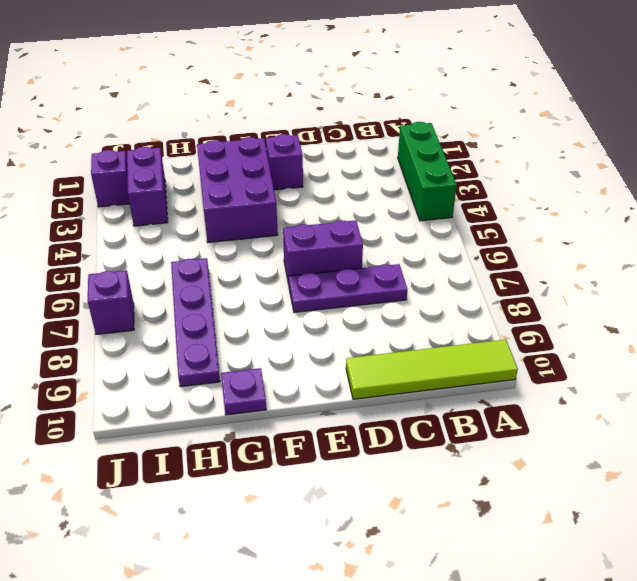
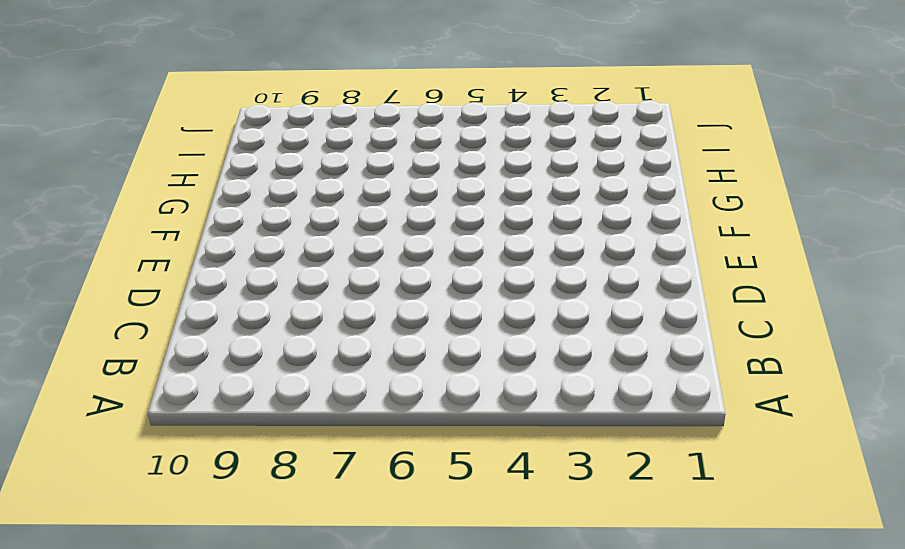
none -> green brick A2:A4 level 1
none -> lime tile A10:D10 level 1

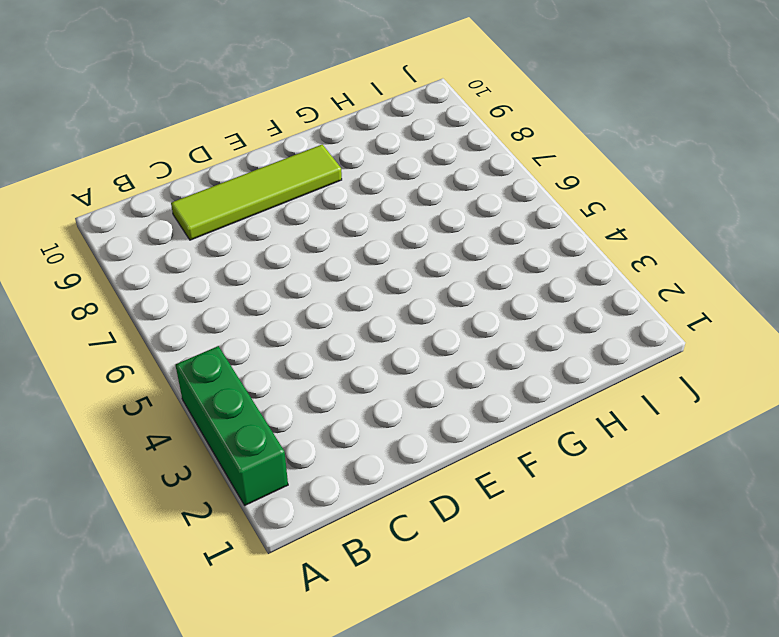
lime tile C9:F9 level 1 -> lime tile A10:D10 level 1
none -> purple plate C7:E7 level 1
none -> purple brick D6:E6 level 1

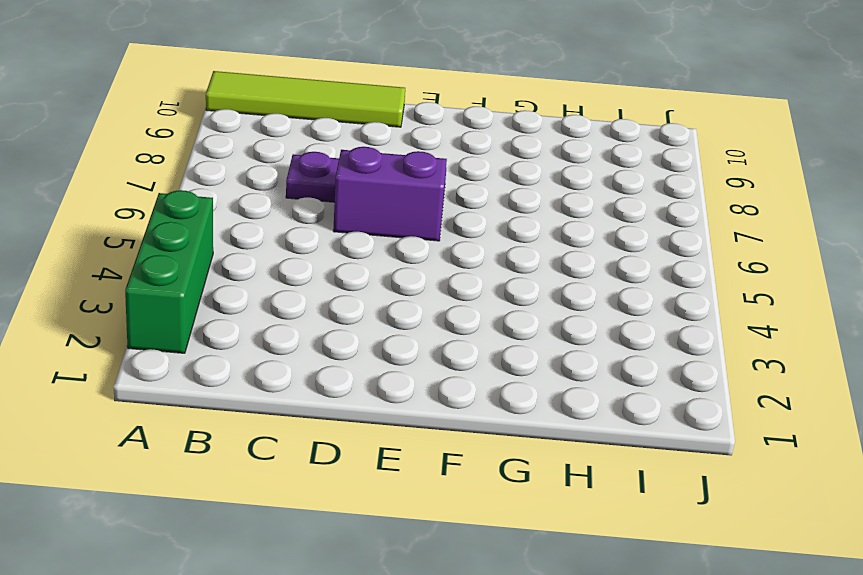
none -> purple brick E2 level 1
none -> purple brick F2:G4 level 1

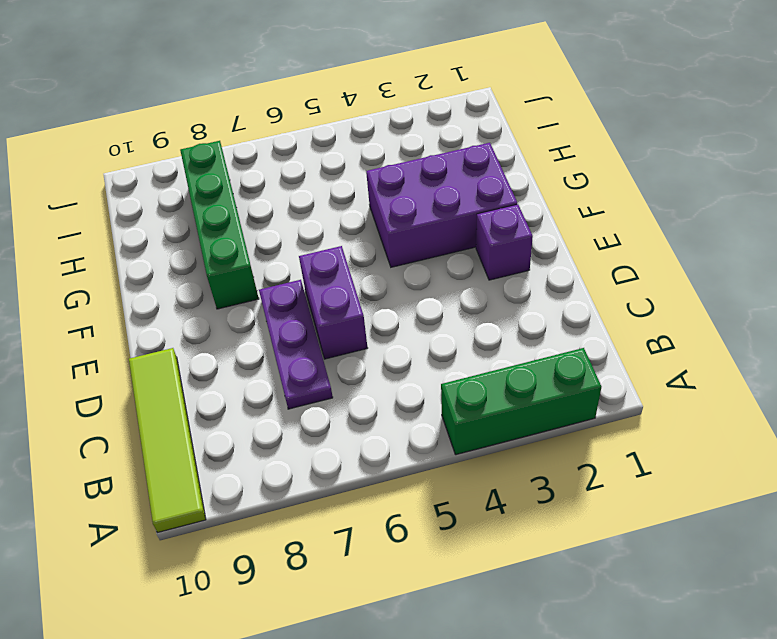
green brick F8:I8 level 1 -> purple plate H6:H9 level 1
none -> purple plate G10 level 1
none -> purple brick I2:I3 level 1

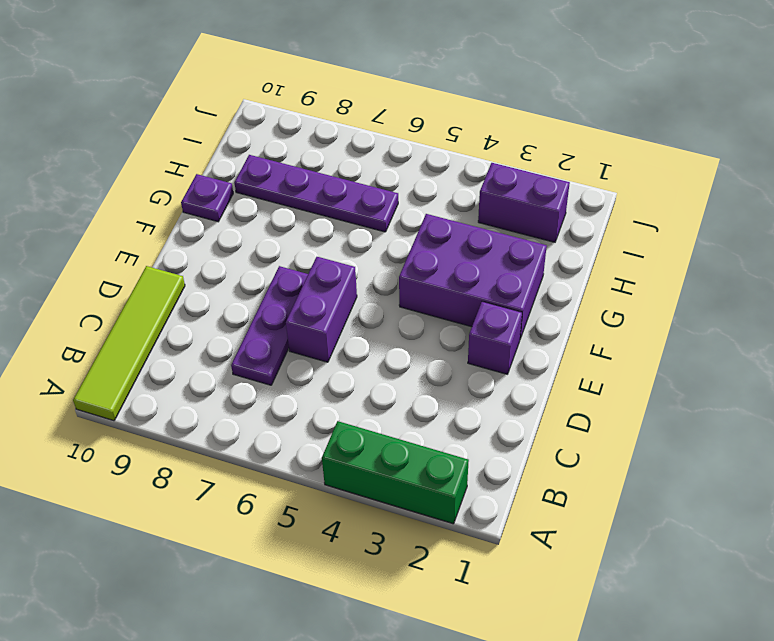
none -> purple brick J2 level 1
none -> purple brick J7 level 1

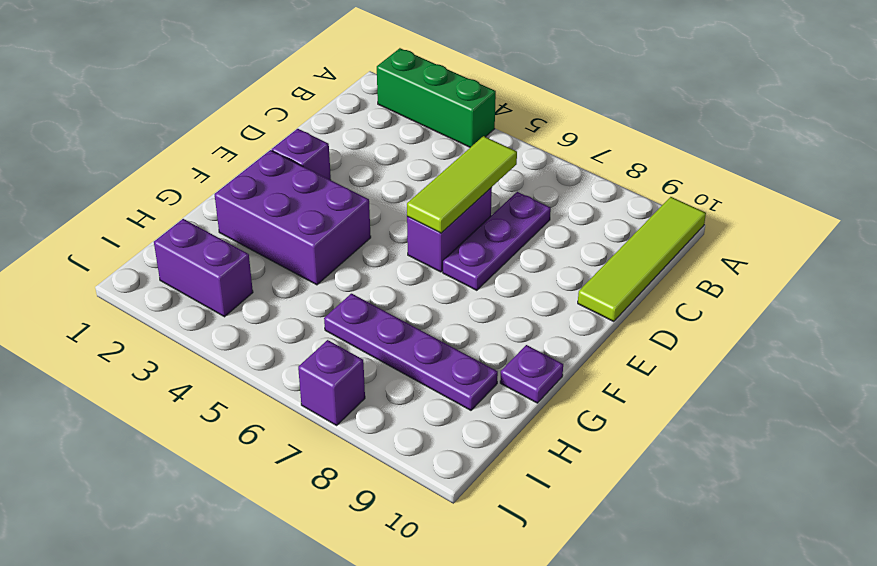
lime tile C6:E6 level 2 -> none
none -> purple brick J2 level 1

